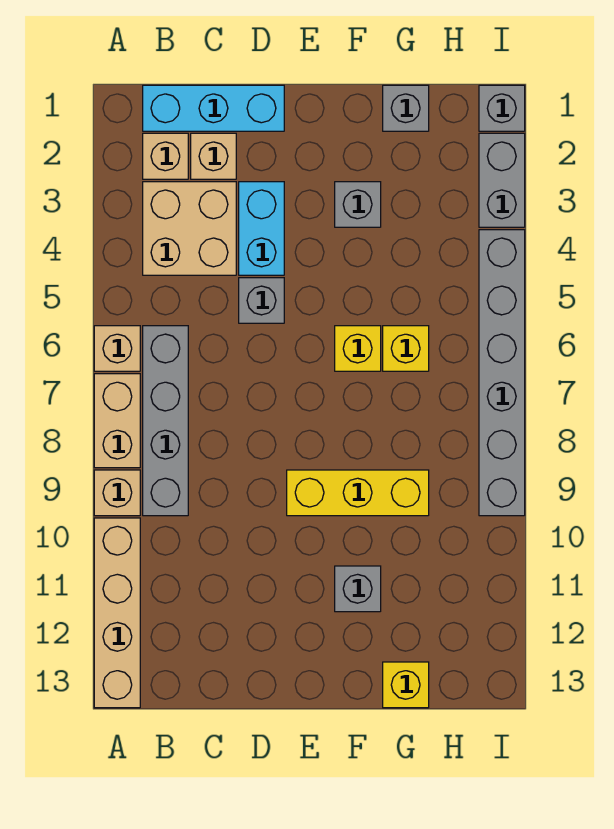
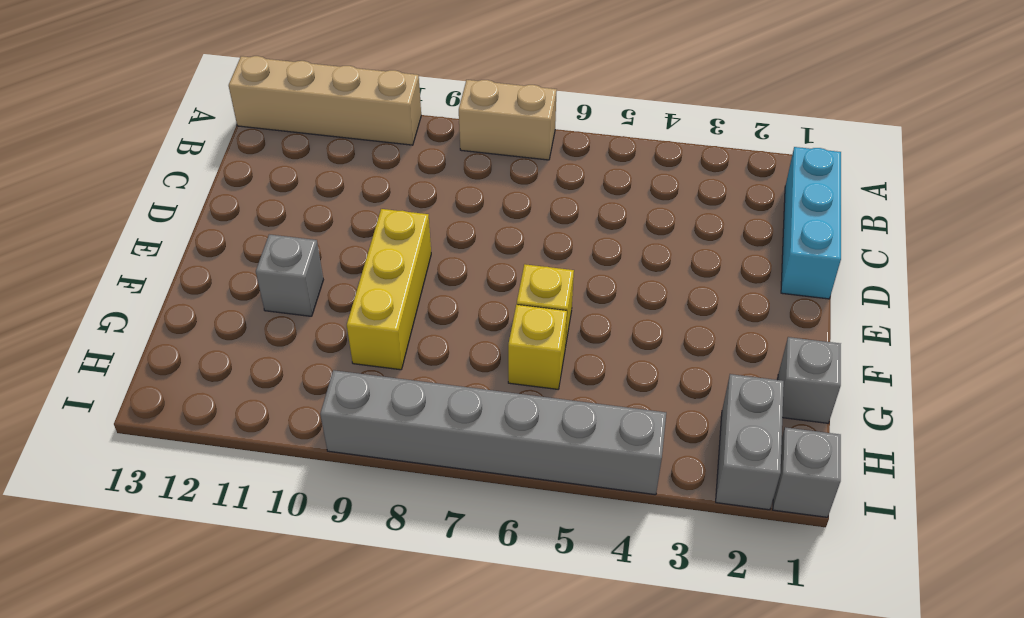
grey brick H2:I2 level 1 -> grey brick I2:I3 level 1
none -> tan brick A6 level 1
none -> tan brick A9 level 1
none -> tan brick B2 level 1

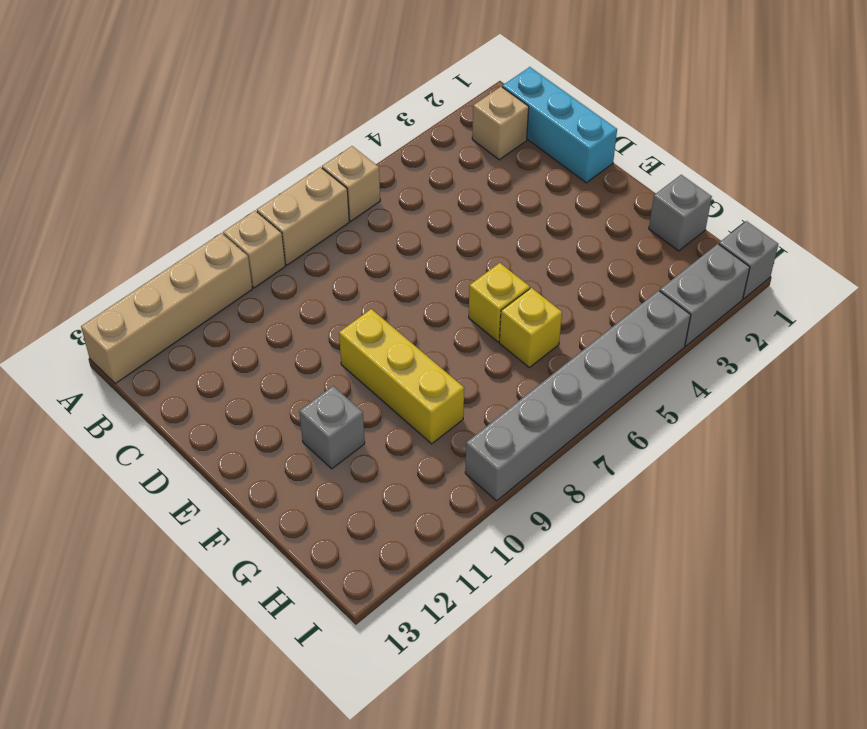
none -> tan brick B3:C4 level 1
none -> grey brick B6:B9 level 1
none -> tan brick C2 level 1

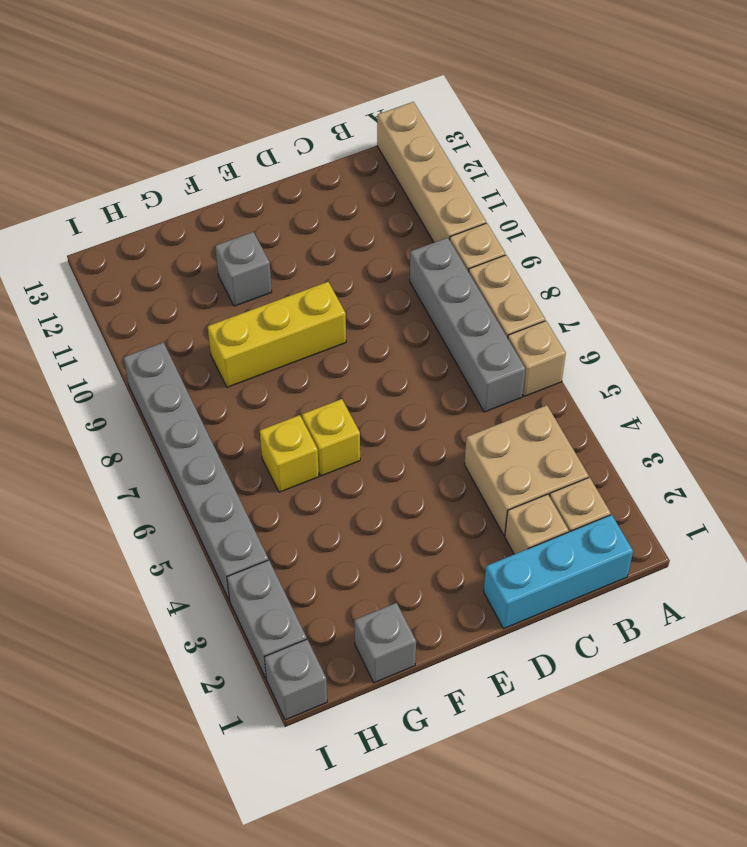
none -> cyan brick D3:D4 level 1
none -> grey brick D5 level 1
none -> grey brick F3 level 1

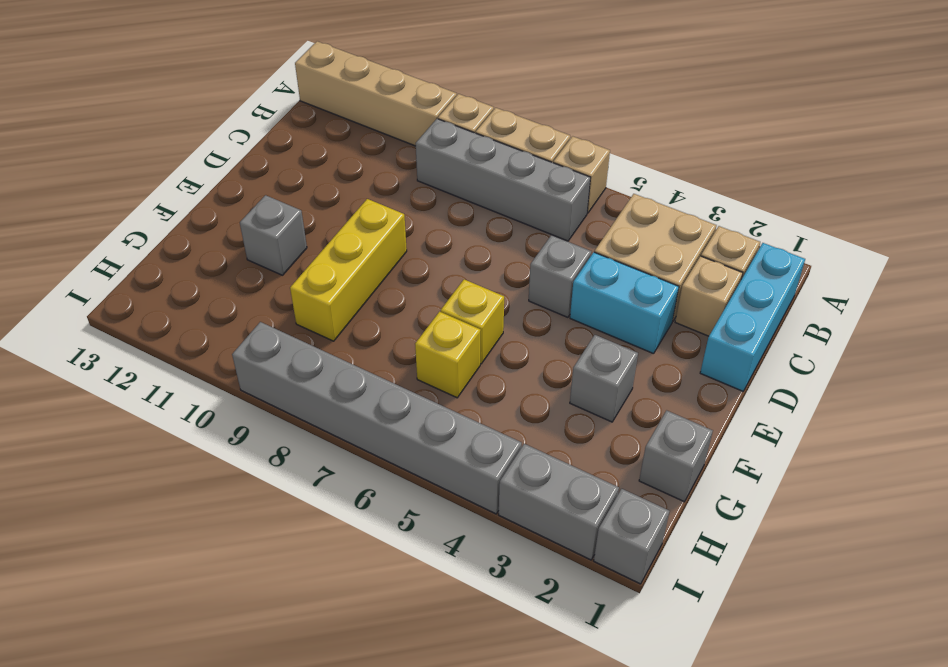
none -> yellow brick G13 level 1

